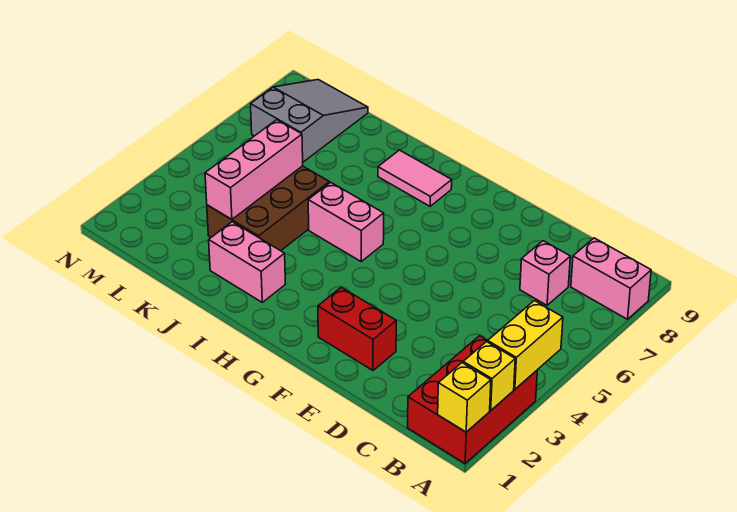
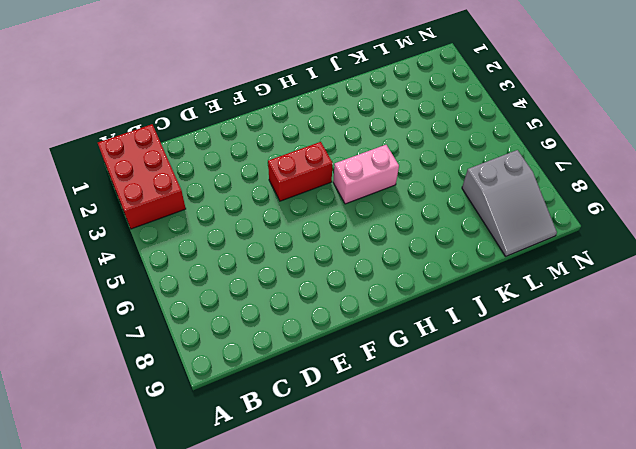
red brick F4:G4 level 1 -> red brick E2:F2 level 1
none -> pink brick A8:B8 level 1
none -> pink brick C7 level 1
none -> pink tile H8:I8 level 1

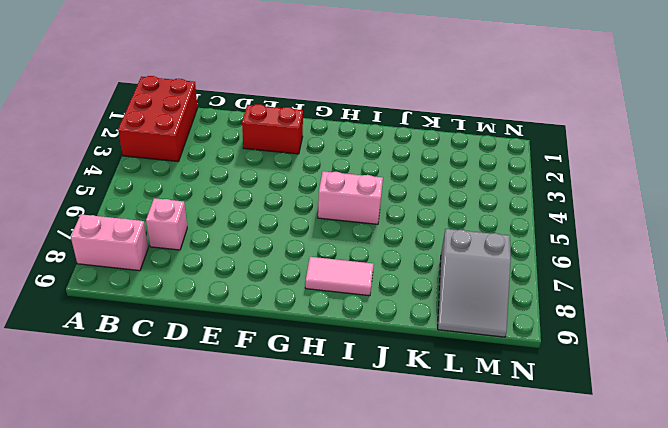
none -> pink brick I2:J2 level 1
none -> brown brick J3:K5 level 1
none -> yellow brick A1 level 2

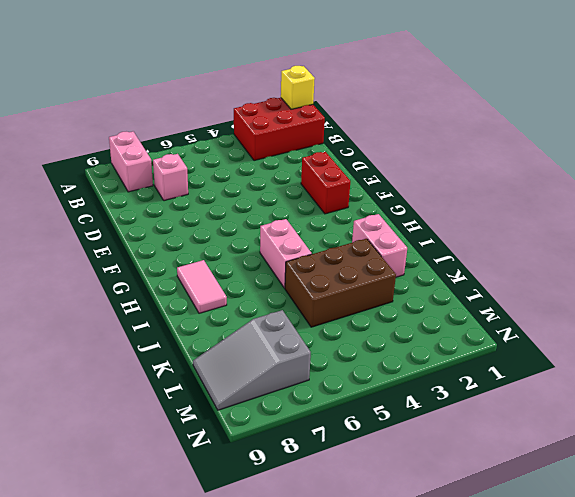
none -> yellow brick A2 level 2
none -> yellow brick A3:A4 level 2
none -> pink brick K3:K5 level 2

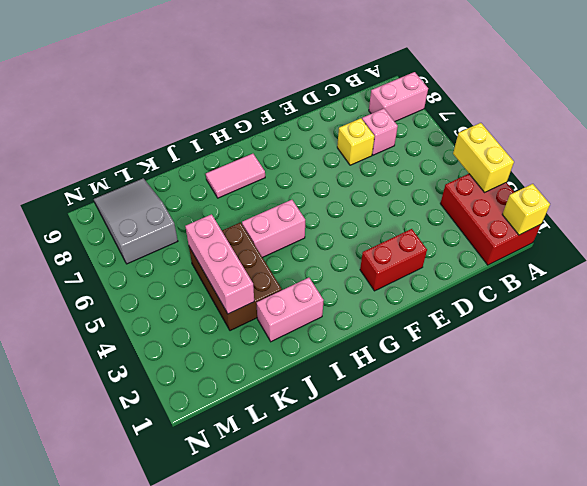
yellow brick D7 level 1 -> yellow brick A2 level 2

